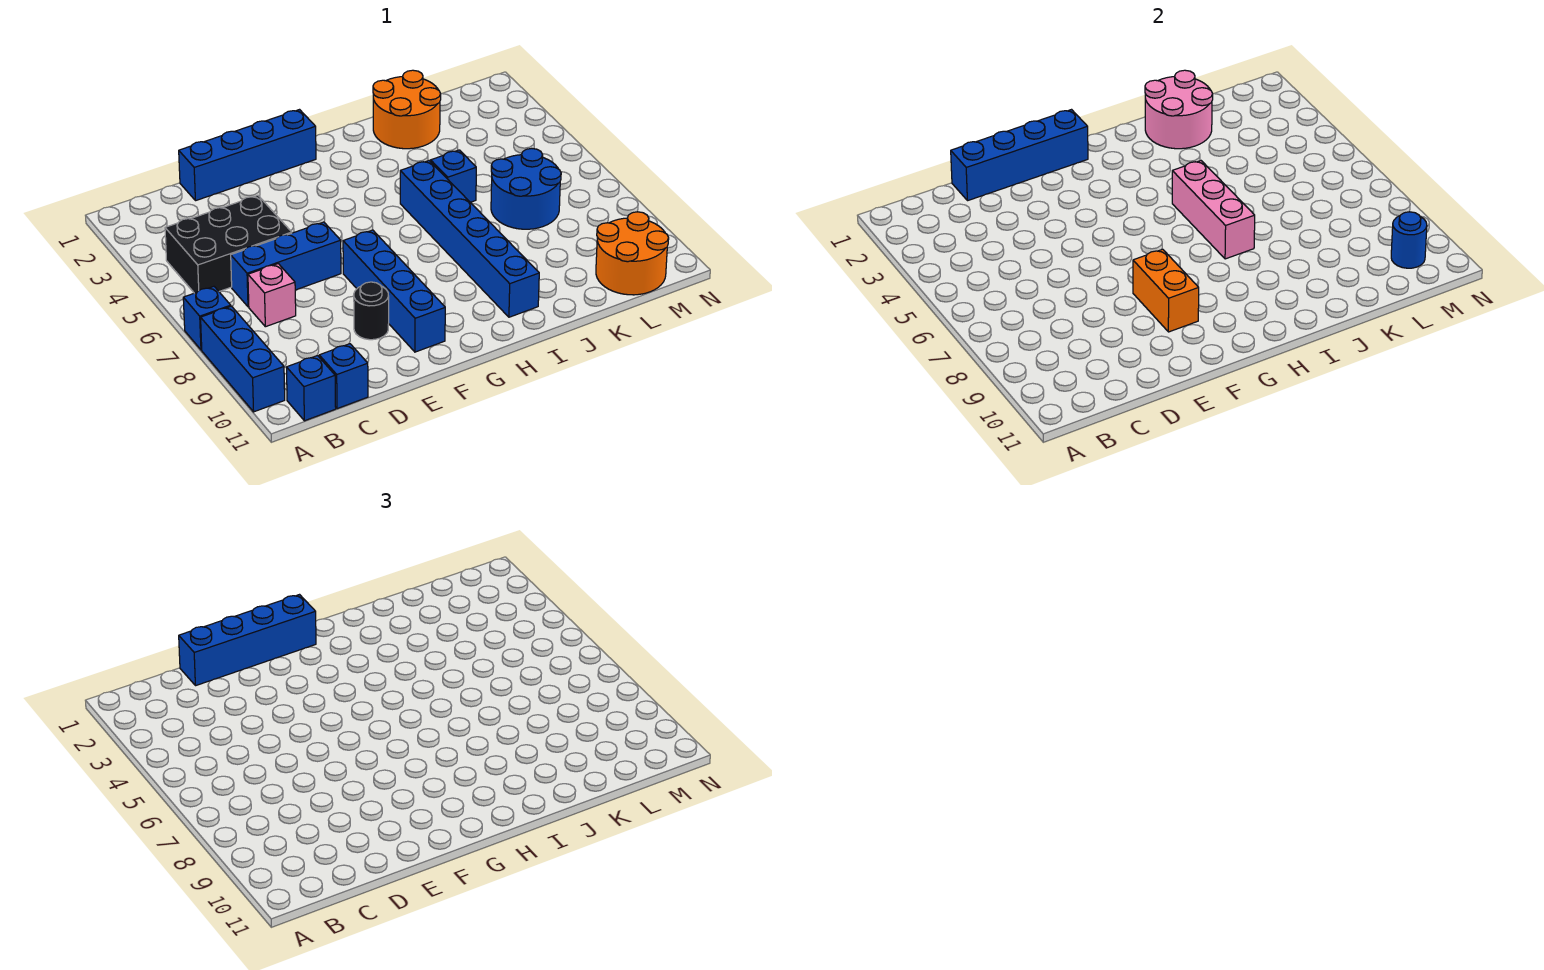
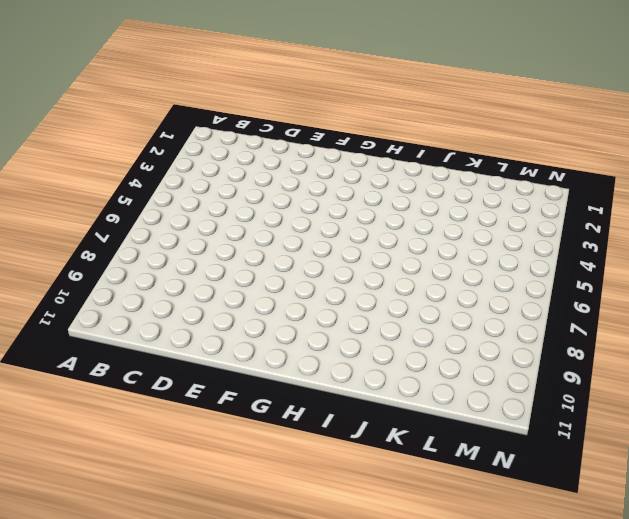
none -> blue brick A7 level 1
none -> blue brick A8:A10 level 1
none -> black brick B4:D5 level 1

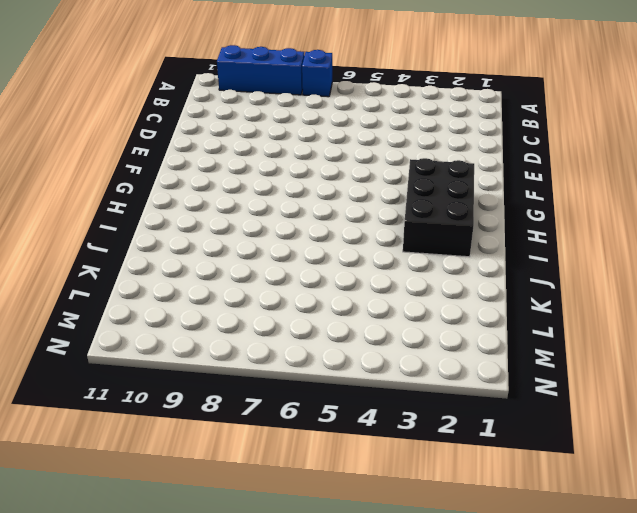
black brick G2:I3 level 1 -> black brick B4:D5 level 1
none -> blue brick B11 level 1
none -> blue brick C6:E6 level 1
none -> pink brick C7 level 1

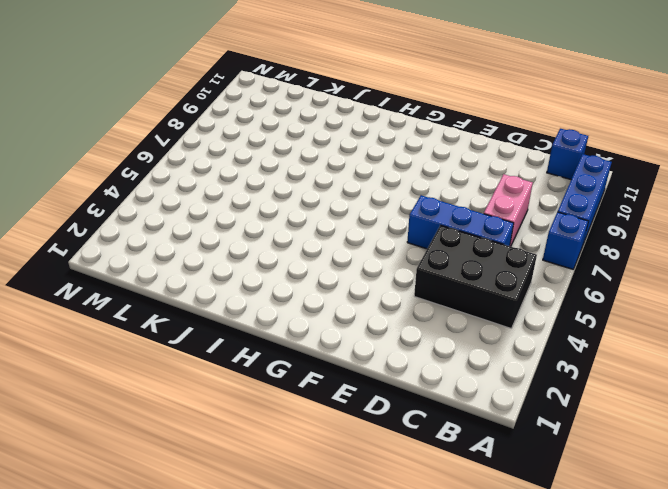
pink brick C7:C8 level 1 -> pink brick C7 level 1
none -> blue brick C11 level 1
none -> blue brick D1:G1 level 1
none -> black round brick E9 level 1

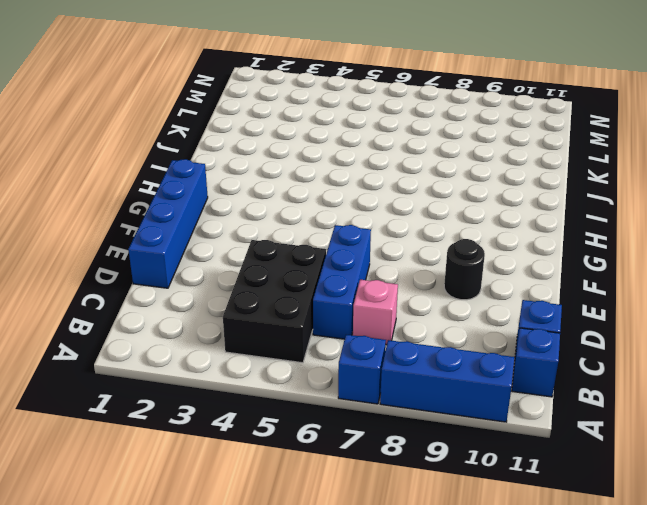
none -> blue brick F7:F10 level 1
none -> blue brick I5:I10 level 1
none -> orange round brick J1:K2 level 1

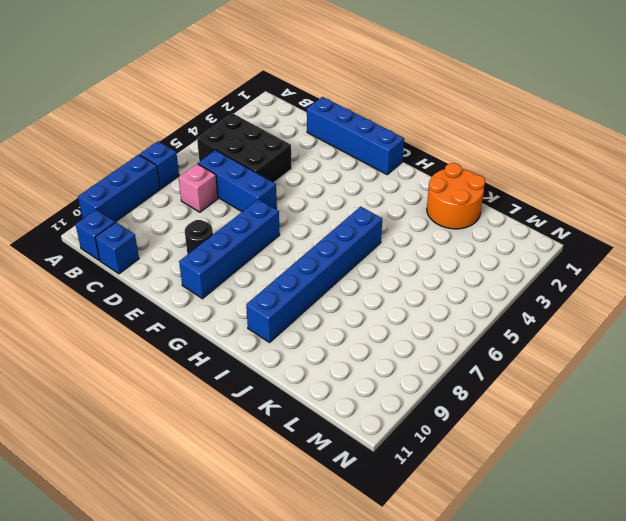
none -> blue brick J5 level 1
none -> blue round brick K6:L7 level 1
none -> orange round brick L10:M11 level 1

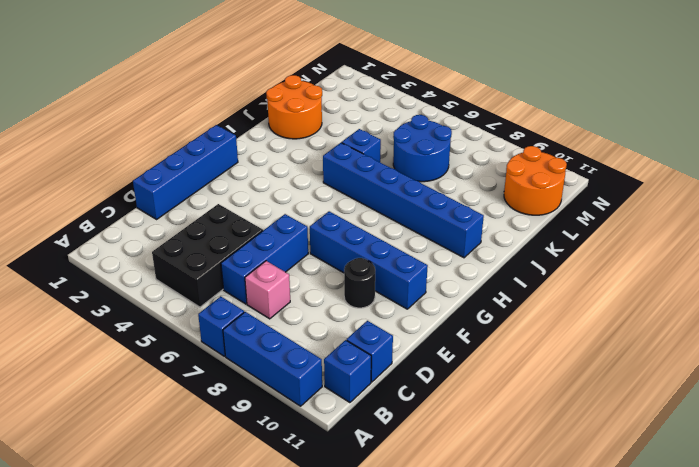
none -> blue brick D1:G1 level 2
none -> orange brick F8:F9 level 2
none -> pink brick I5:I7 level 2

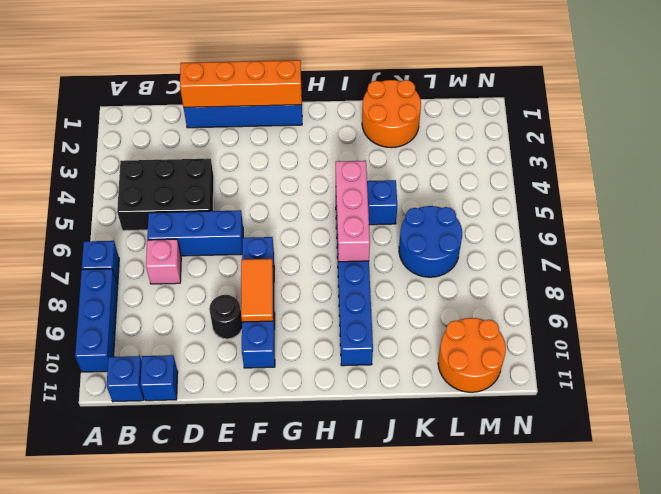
orange brick D1:G1 level 2 -> blue brick D1:G1 level 2
orange tile F8:F9 level 2 -> orange brick F8:F9 level 2
none -> pink round brick J1:K2 level 2
none -> blue round brick M10 level 2
none -> blue brick D1:G1 level 3

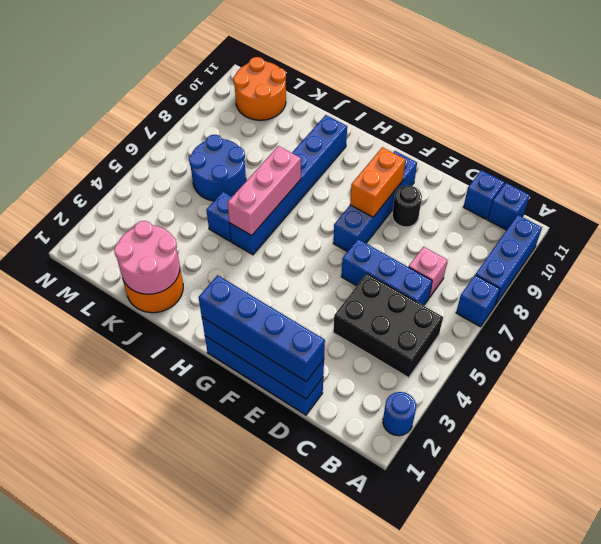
blue round brick A2 level 1 -> blue round brick M10 level 2

